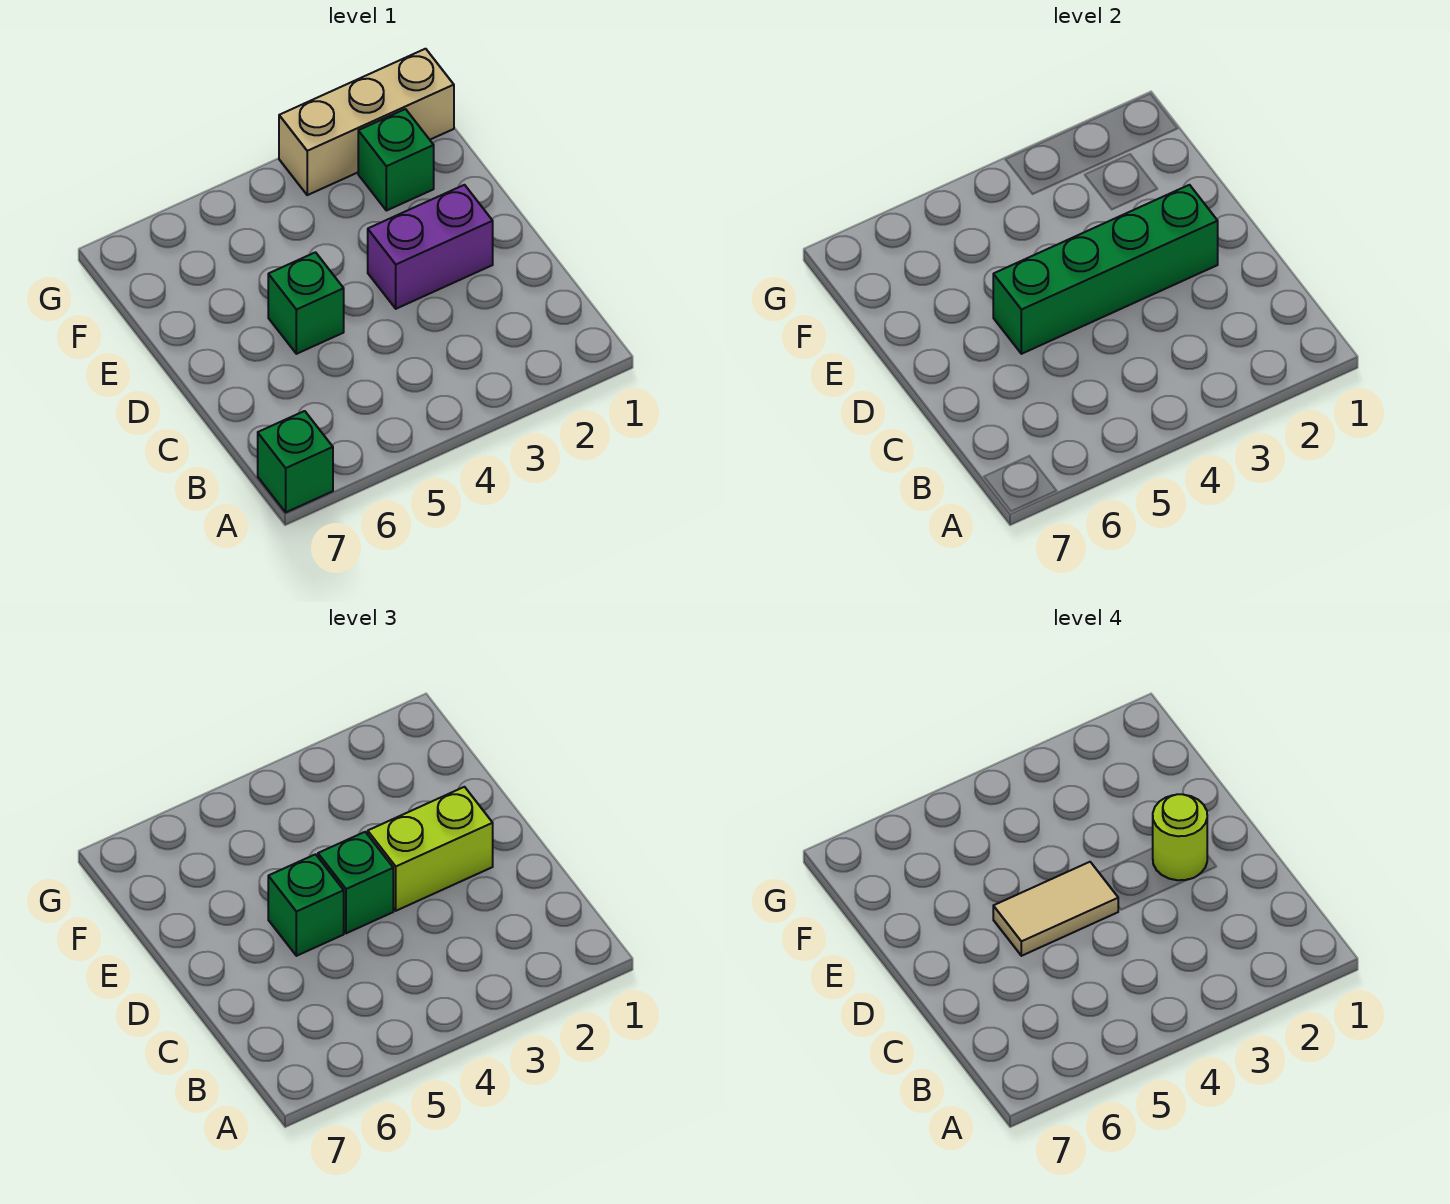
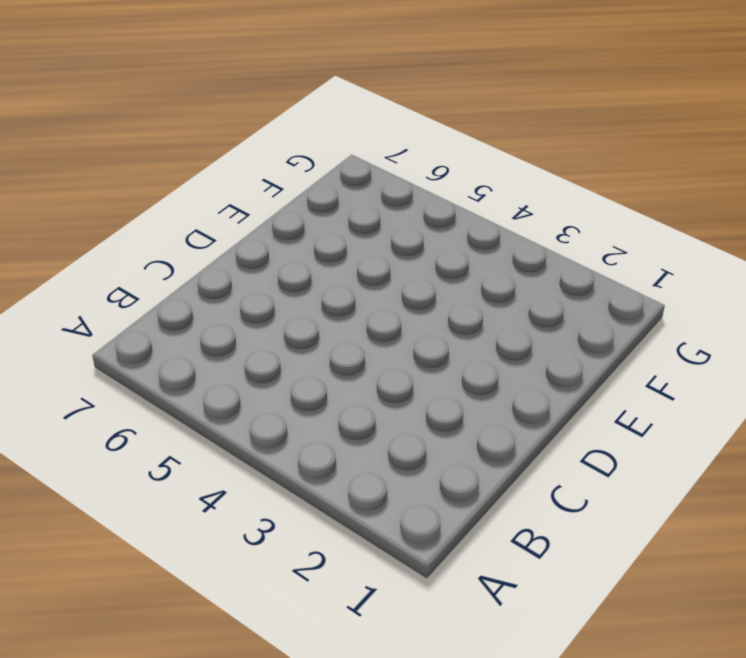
none -> green brick A7 level 1
none -> purple brick D2:D3 level 1

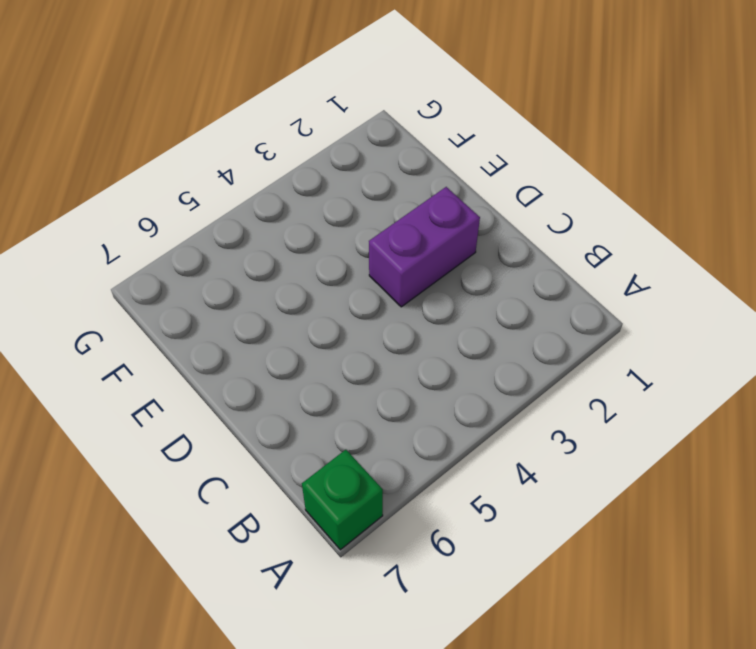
none -> green brick D5 level 1
none -> green brick F2 level 1

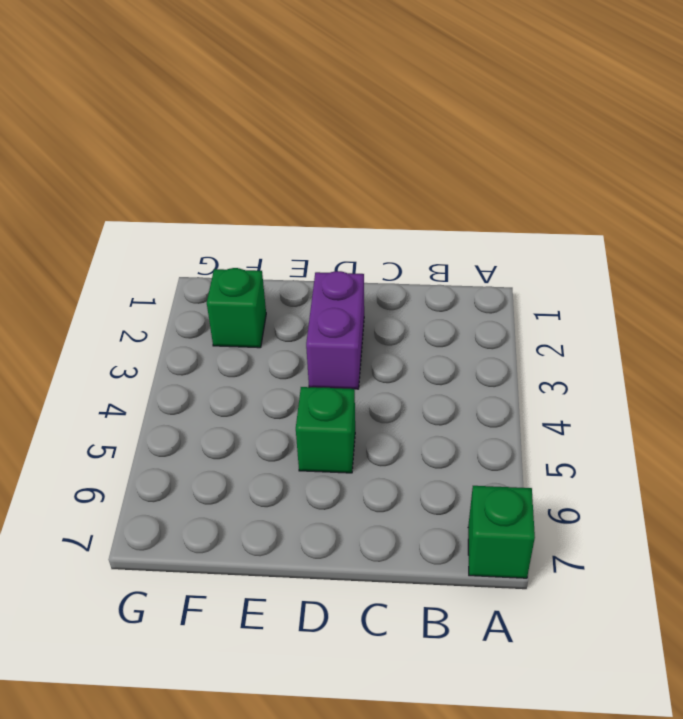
none -> tan brick G1:G3 level 1
none -> green brick D2:D5 level 2

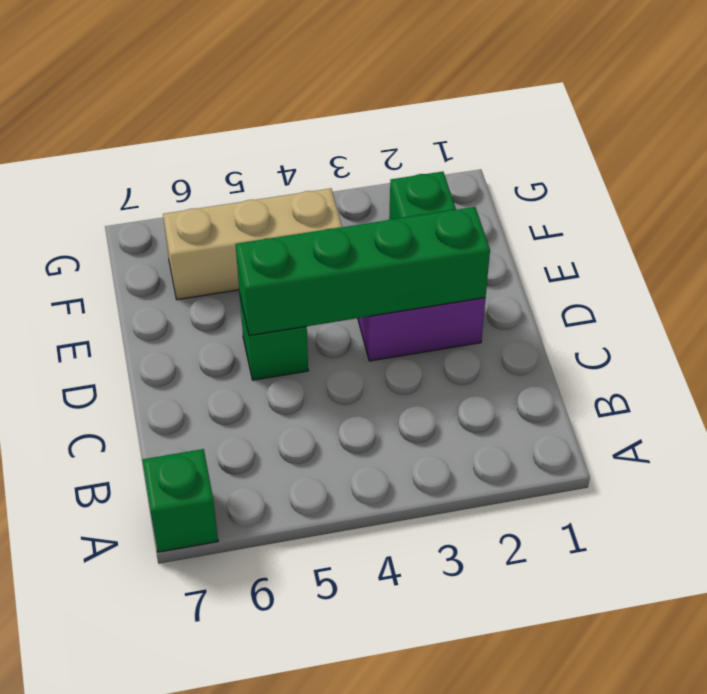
tan brick F4:F6 level 1 -> tan brick G1:G3 level 1
none -> lime brick D2:D3 level 3
none -> green brick D4 level 3

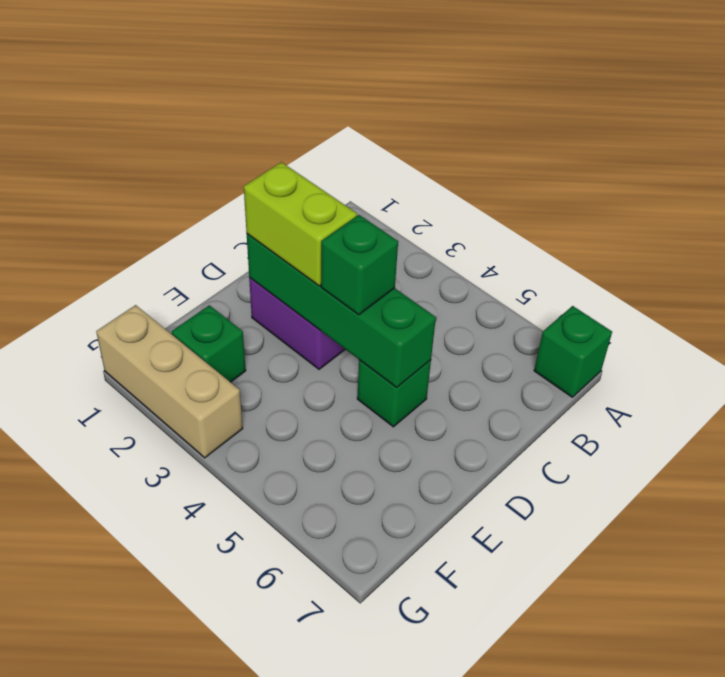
none -> green brick D5 level 3
none -> lime round brick D2 level 4

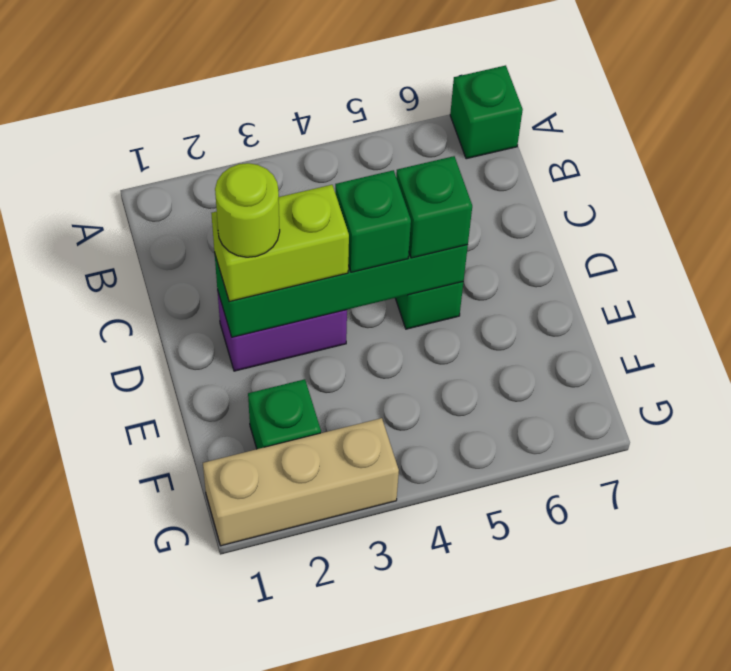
none -> tan tile D4:D5 level 4

